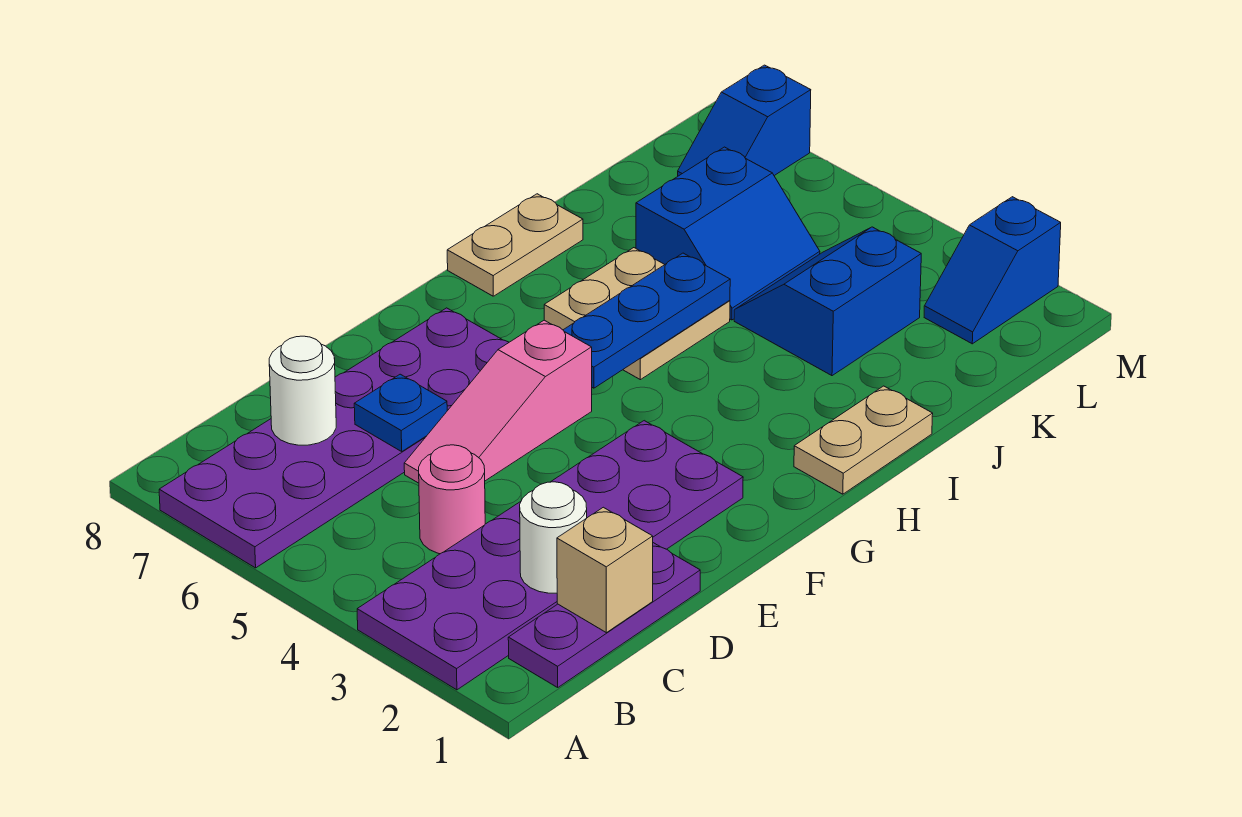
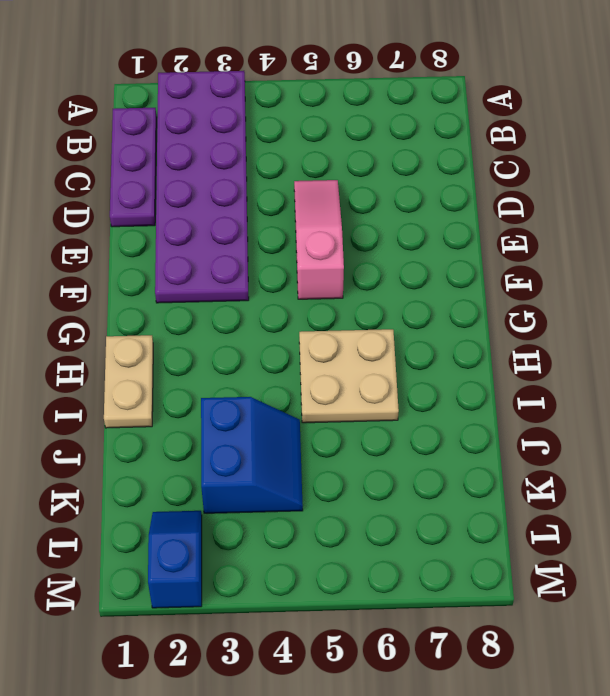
none -> purple plate A6:F7 level 1
none -> pink round brick C4 level 1
none -> tan plate H8:I8 level 1

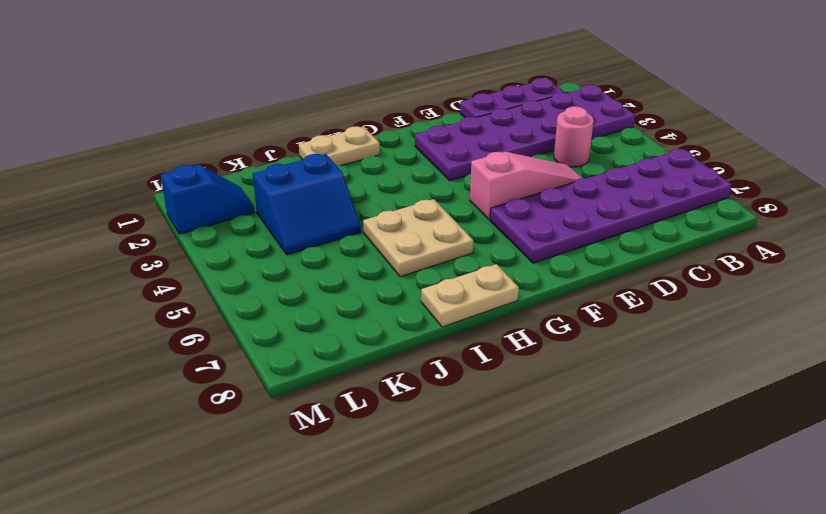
none -> blue slope J5:K6 level 1 top 6
none -> blue slope L7:M7 level 1 top M
none -> tan brick C1 level 2

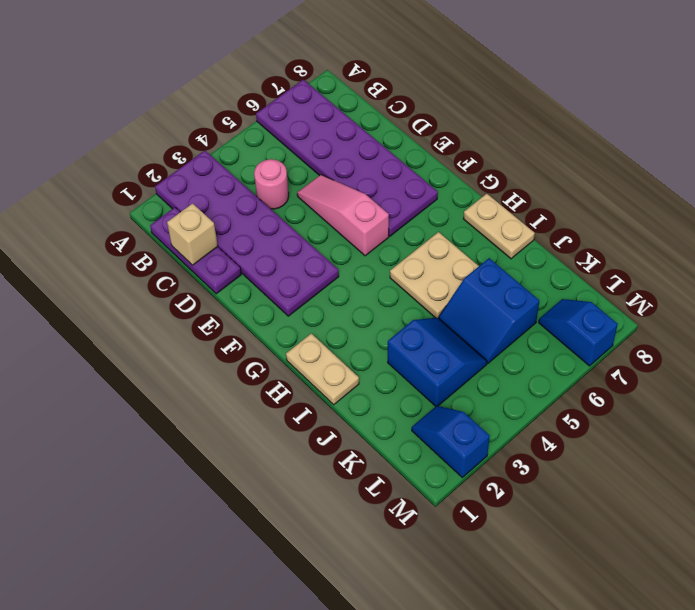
none -> white round brick C2 level 2
none -> white round brick C7 level 2
none -> blue plate D6 level 2

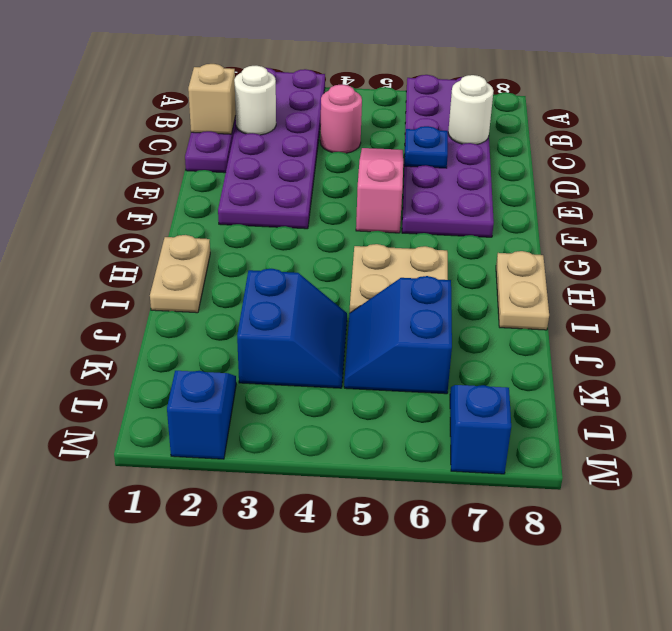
none -> blue plate G5:I5 level 2

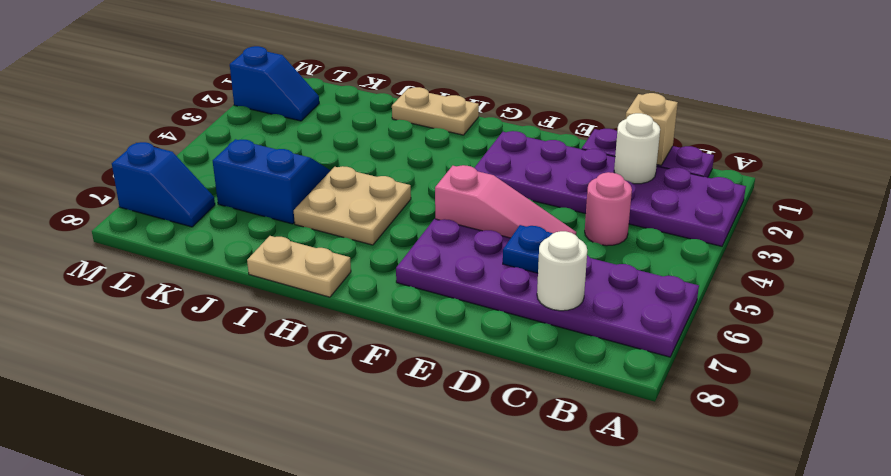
none -> blue slope J3:K4 level 1 top 3
none -> blue plate G5:I5 level 2

